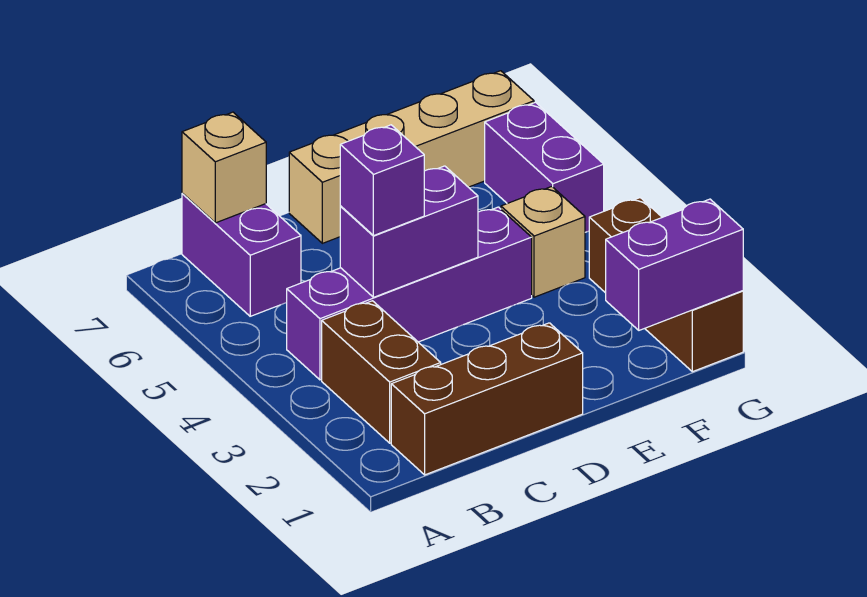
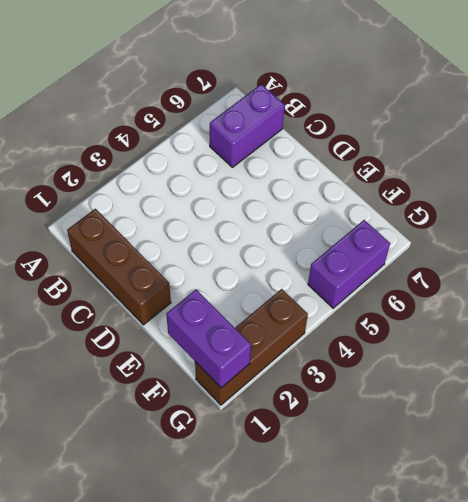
none -> brown brick B2:B3 level 1
none -> purple brick B4:E4 level 1
none -> tan brick D7:G7 level 1

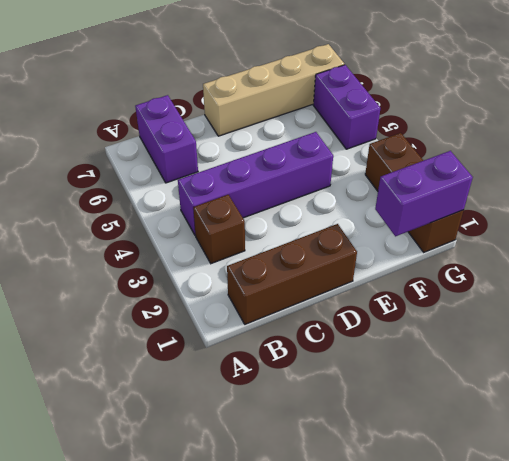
brown brick B3 level 1 -> brown brick B2:B3 level 1
none -> tan brick F4 level 1
none -> tan brick B7 level 2
none -> purple brick C4:D4 level 2

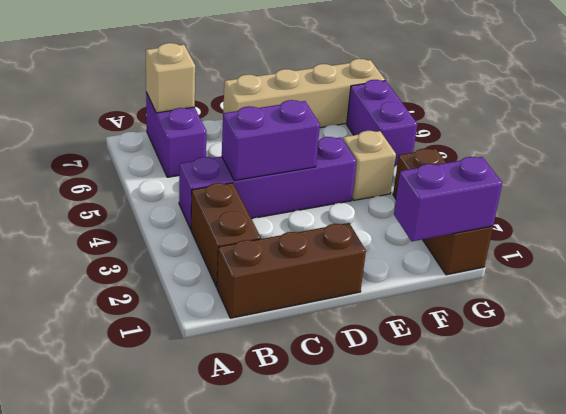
none -> purple brick C4 level 3

